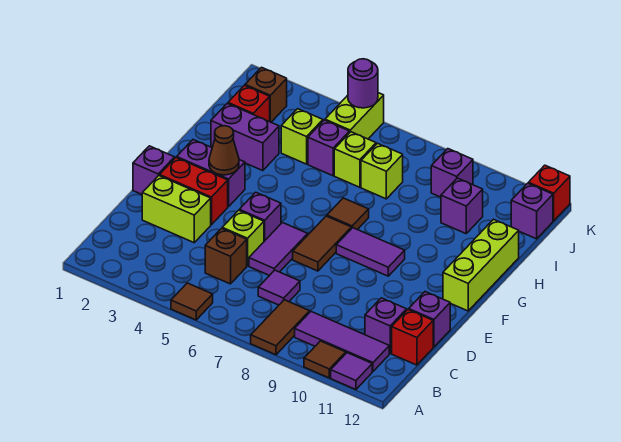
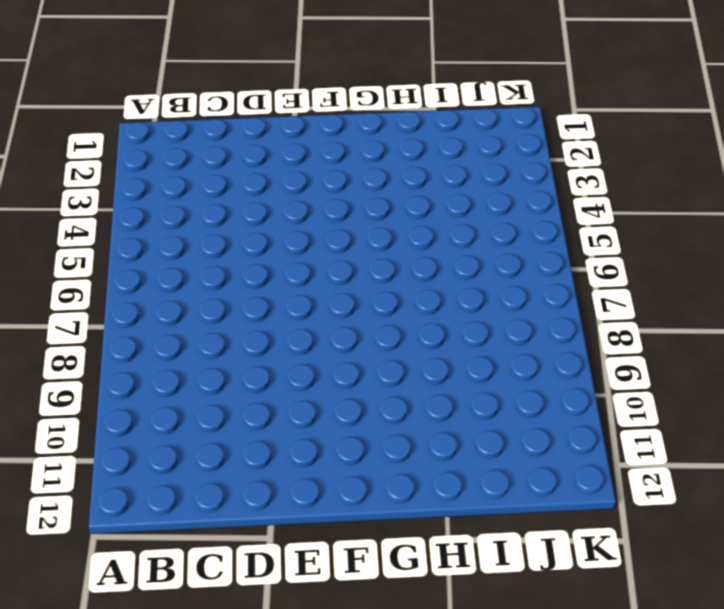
none -> brown tile A5 level 1
none -> brown tile A8:B8 level 1
none -> brown tile A10 level 1
none -> purple tile A11 level 1

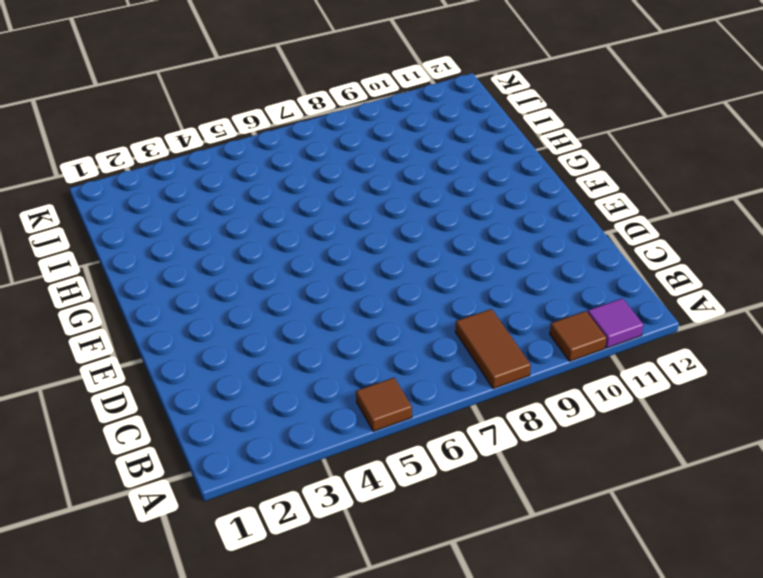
none -> purple tile B9:B11 level 1
none -> brown brick C5 level 1
none -> purple tile C7 level 1
none -> purple brick C11 level 1

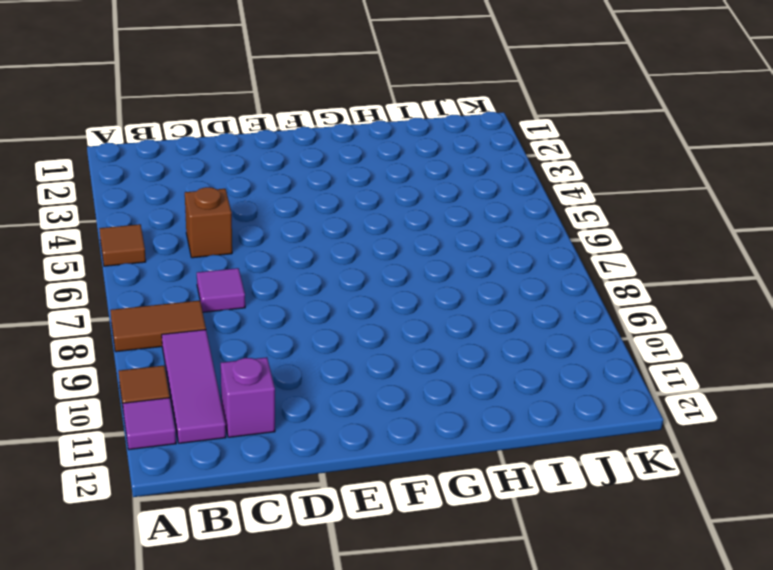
none -> red brick C12 level 1
none -> lime brick D2:D3 level 1
none -> lime brick D5 level 1
none -> purple tile D6:E6 level 1

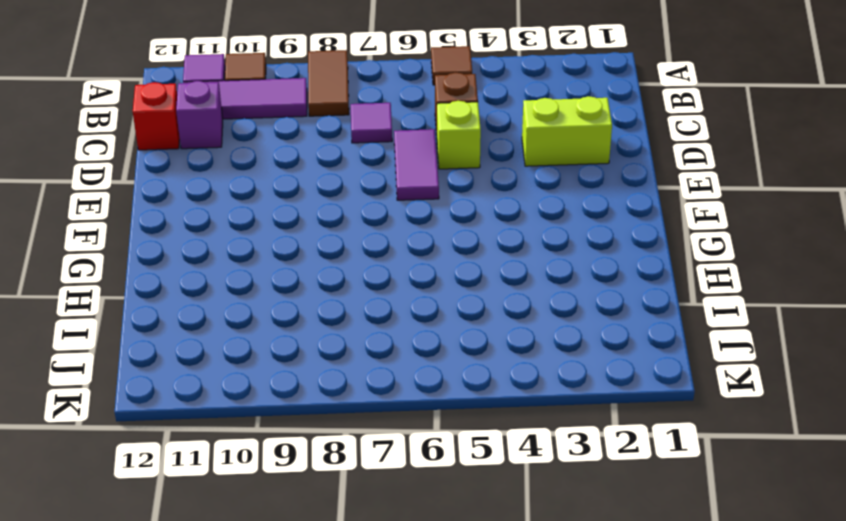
none -> purple brick D12 level 1
none -> purple brick E1 level 1
none -> red brick E2:E3 level 1
none -> purple brick E5 level 1

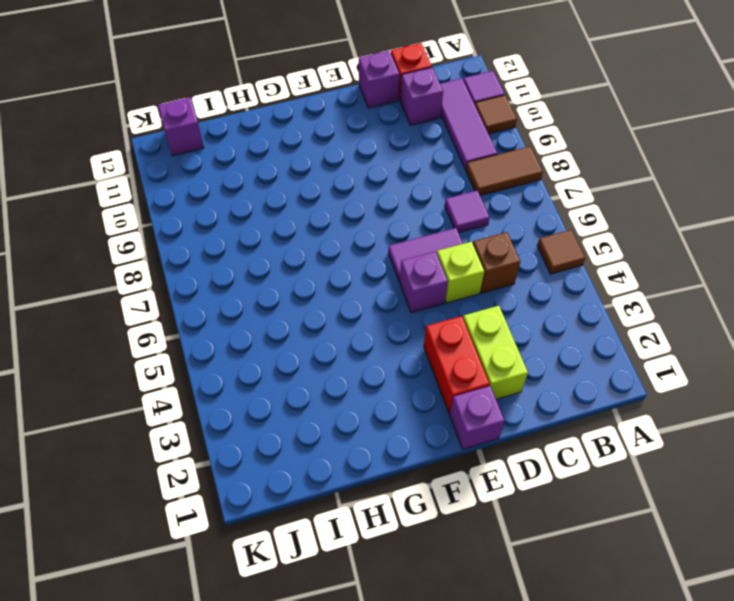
none -> brown tile E7:F7 level 1
none -> purple brick F2:F3 level 1
none -> purple tile F8:F9 level 1
none -> lime brick F12:H12 level 1

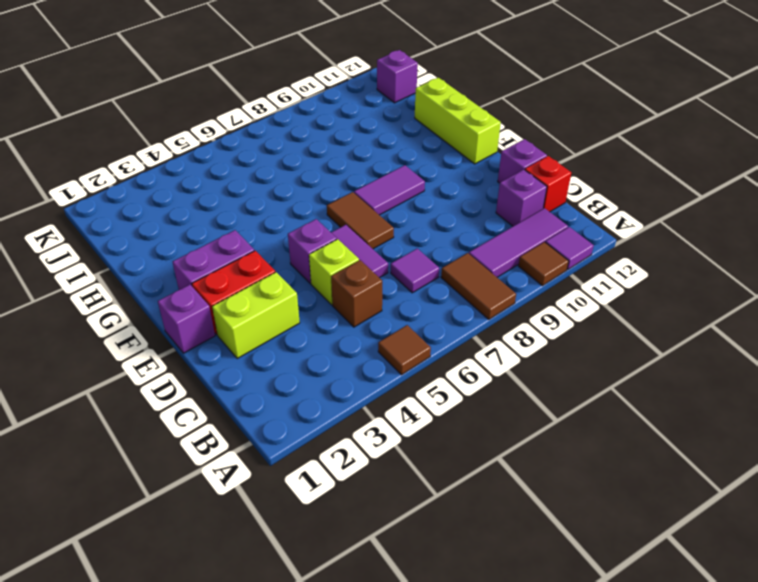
none -> brown tile G7 level 1
none -> purple brick H2:H3 level 1
none -> red brick I2 level 1
none -> lime brick I4 level 1

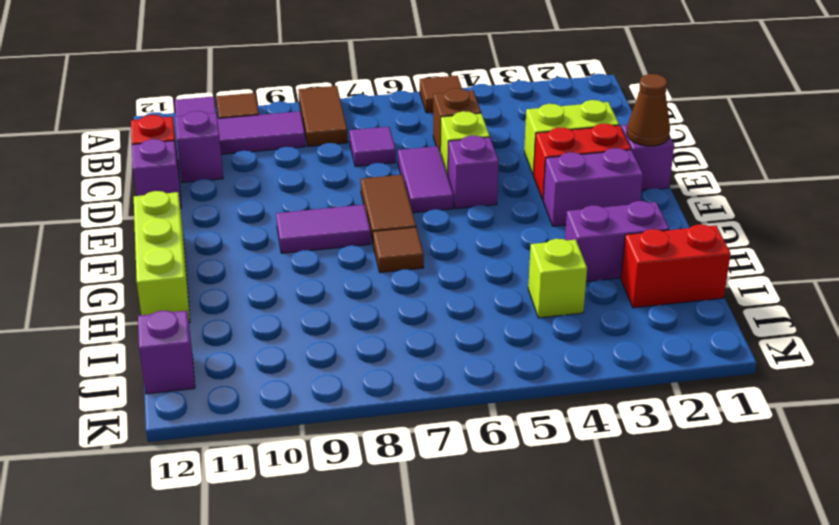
brown cone E1 level 2 -> brown cone F3 level 2
red brick I1:I2 level 1 -> red brick I2 level 1
none -> purple brick I5 level 1
none -> lime brick I6 level 1
none -> lime brick I7 level 1
none -> purple brick I10 level 1

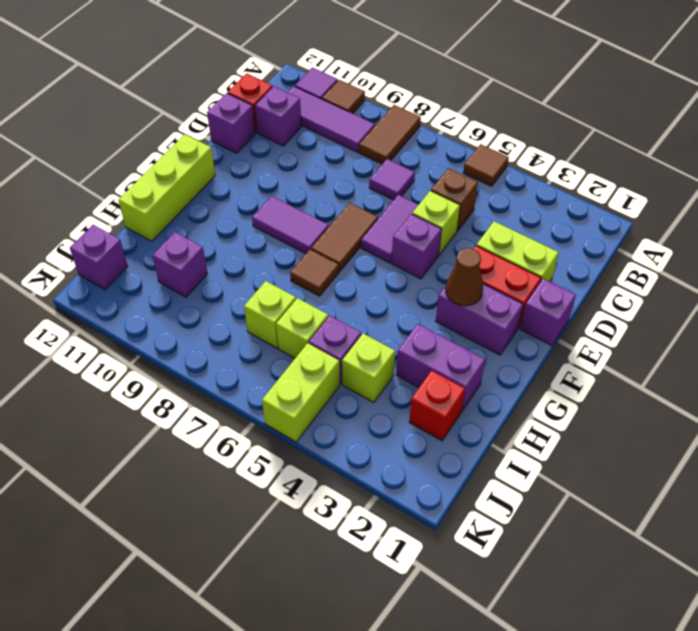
none -> brown brick J2 level 1
none -> purple brick J9 level 1
none -> red brick K12 level 1
none -> purple round brick K5 level 2

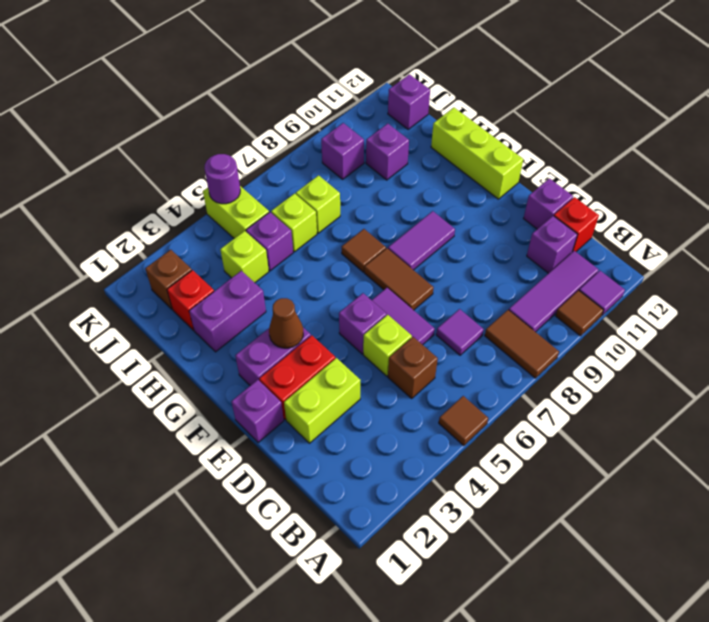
none -> red brick K12 level 1

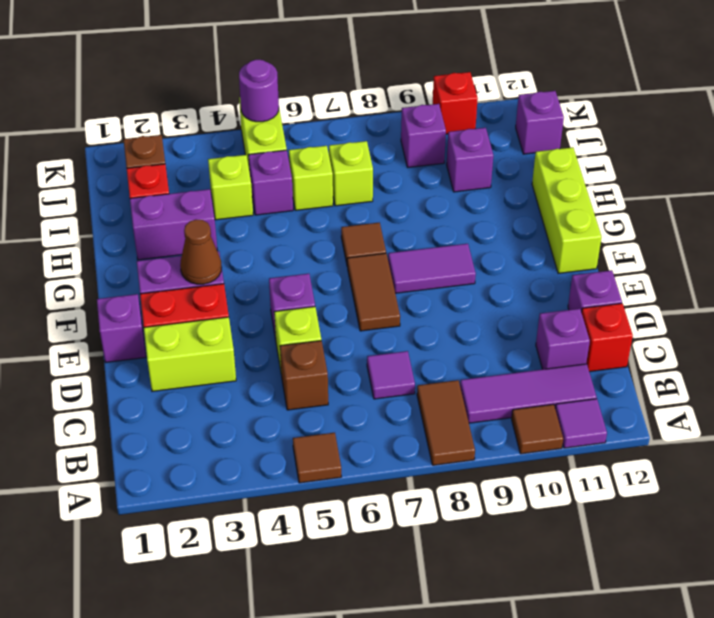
red brick K10 level 1 -> red brick K12 level 1
none -> purple tile D6:E6 level 1

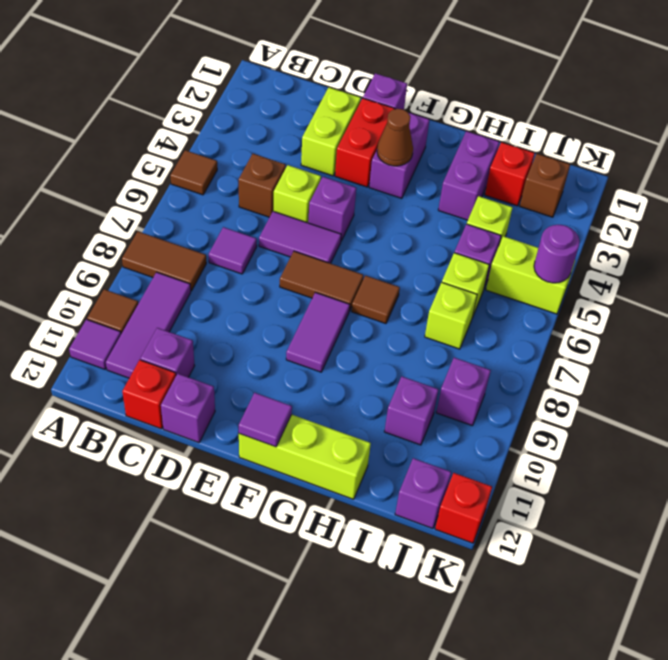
purple tile F12 level 2 -> none

